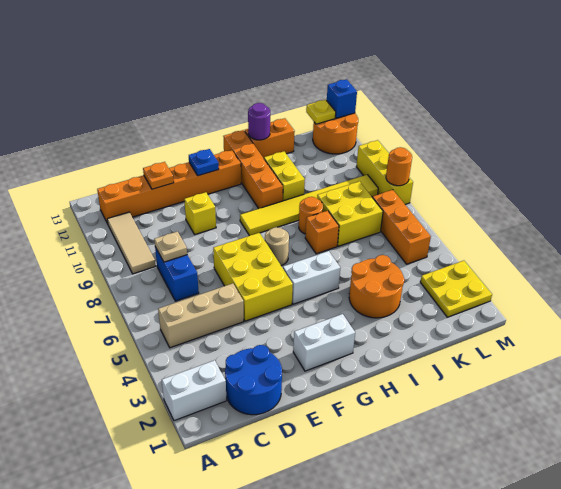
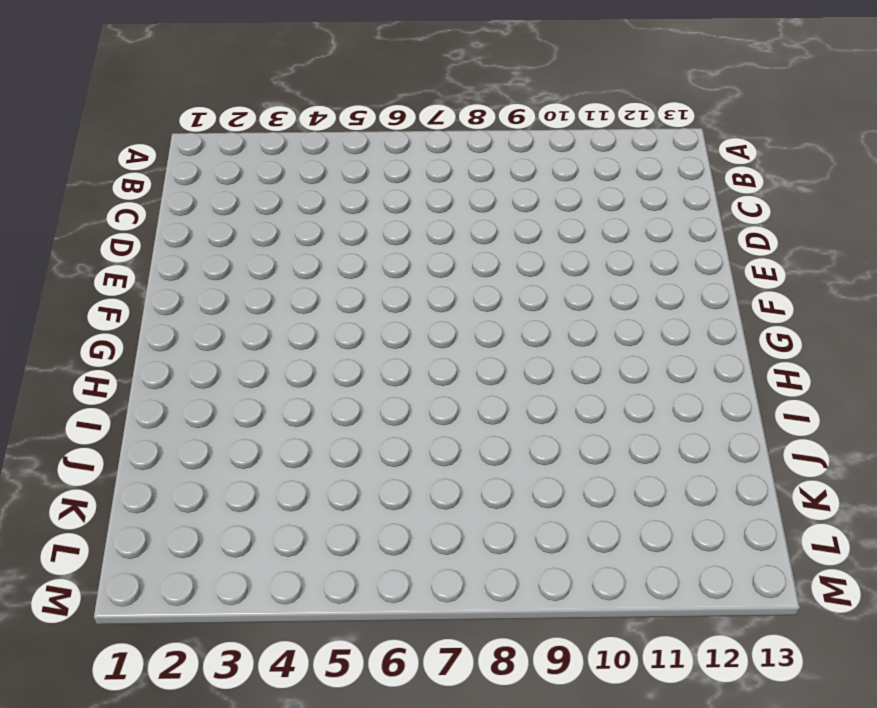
none -> white brick A2:B2 level 1
none -> tan brick B5:D5 level 1
none -> tan tile B9:B11 level 1
none -> orange brick B12:G12 level 1

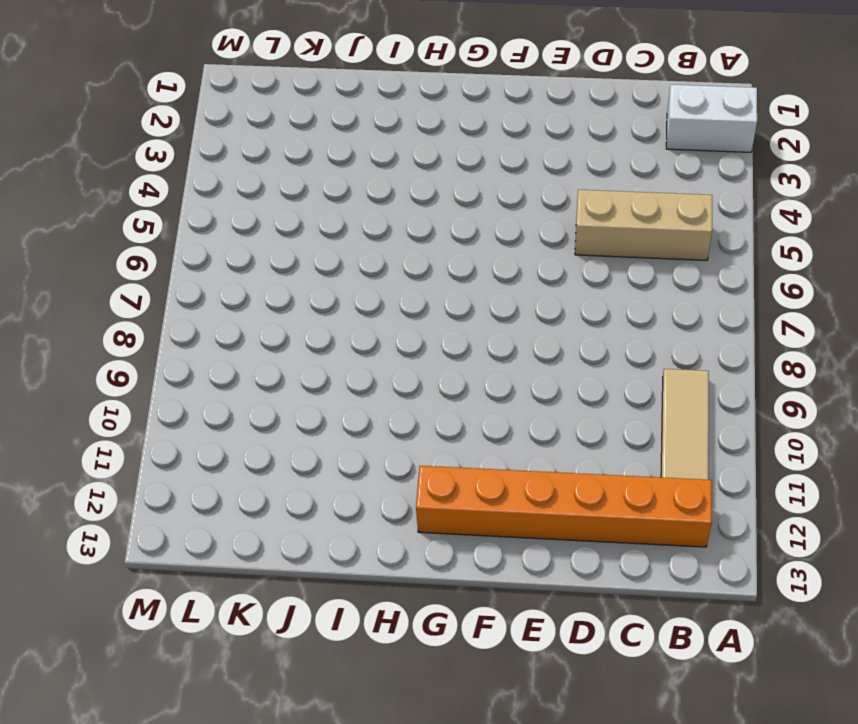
none -> blue round brick C1:D2 level 1
none -> blue brick C7:C8 level 1
none -> yellow brick E5:F7 level 1
none -> yellow brick E10 level 1

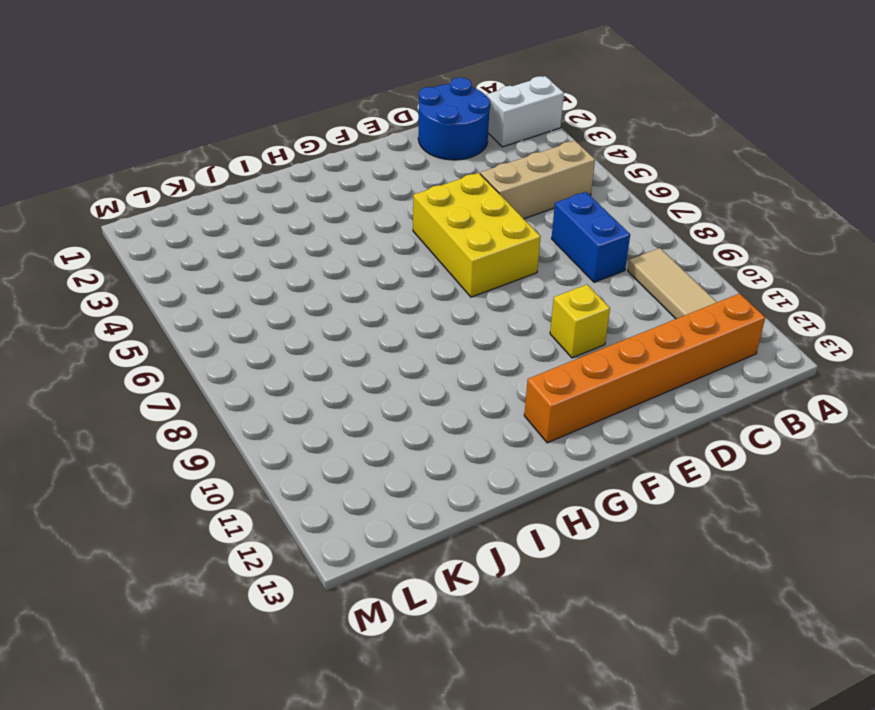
none -> white brick F2:G2 level 1
none -> white brick G5:H5 level 1
none -> tan round brick G7 level 1
none -> yellow tile G9:L9 level 1

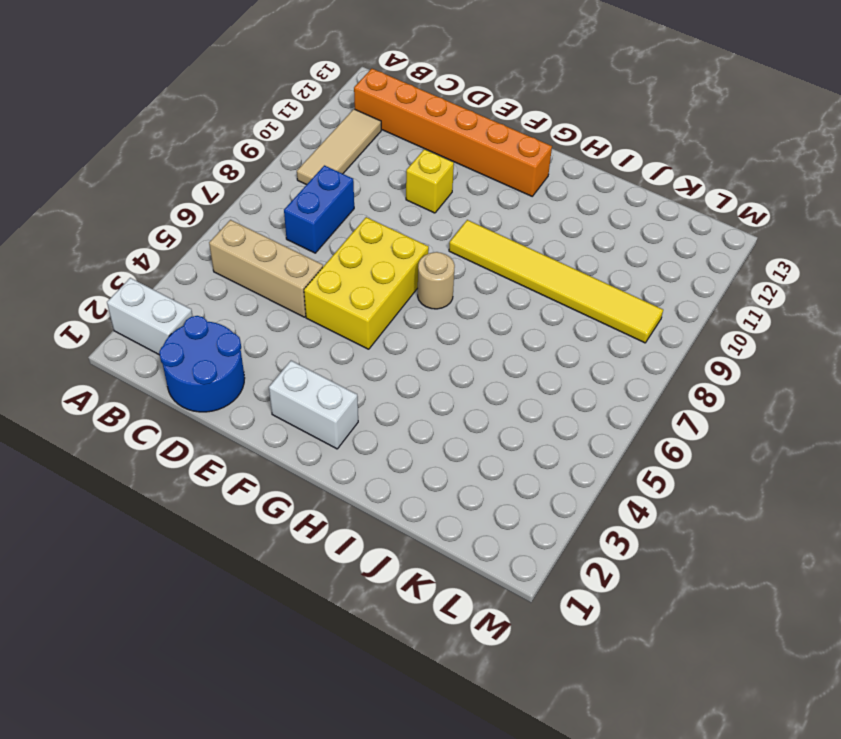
none -> white brick G5:H5 level 1
none -> orange brick H10:H13 level 1
none -> orange round brick I3:J4 level 1
none -> orange brick I7 level 1

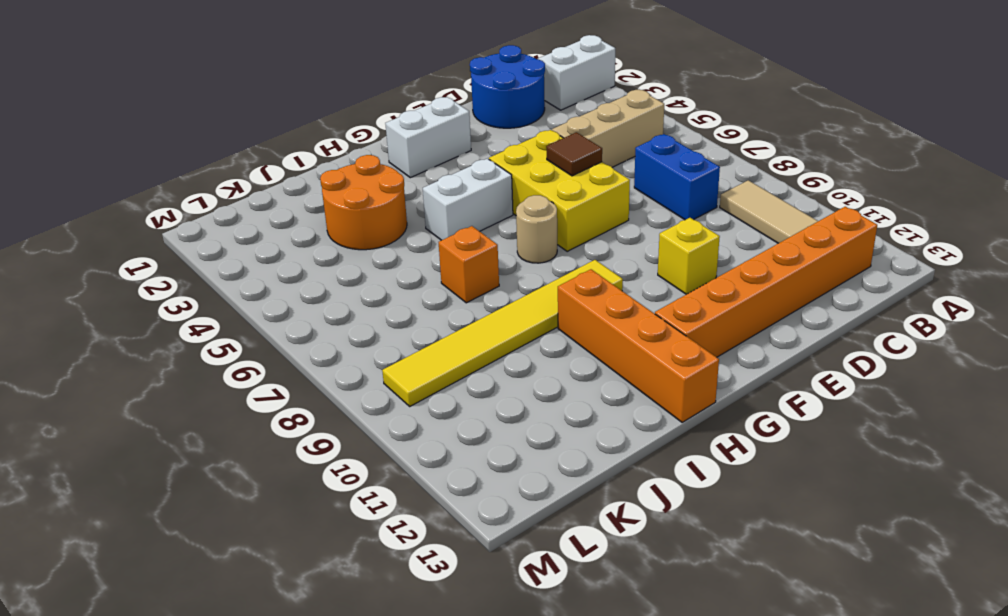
brown tile E6 level 2 -> none
none -> orange round brick I8 level 1
none -> yellow brick I10:I11 level 1
none -> orange brick I13:J13 level 1
none -> yellow brick J7:K8 level 1

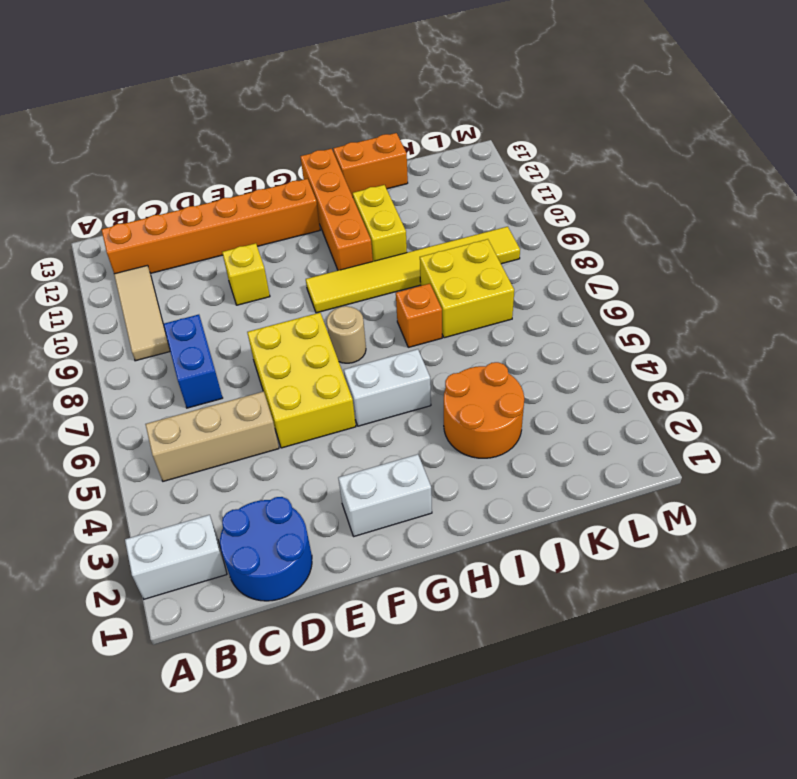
none -> orange round brick I8 level 1
none -> yellow plate L2:M3 level 1
none -> orange brick L5:L7 level 1
none -> orange round brick L12:M13 level 1

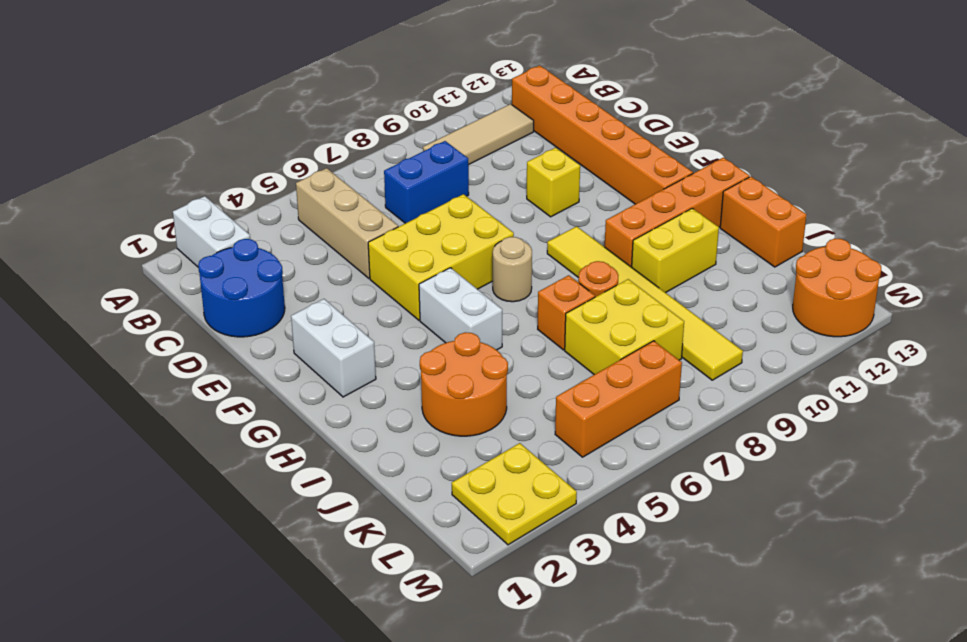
none -> yellow brick M8:M10 level 1
none -> tan plate C8 level 2
none -> orange plate D12 level 2
none -> blue plate F12 level 2

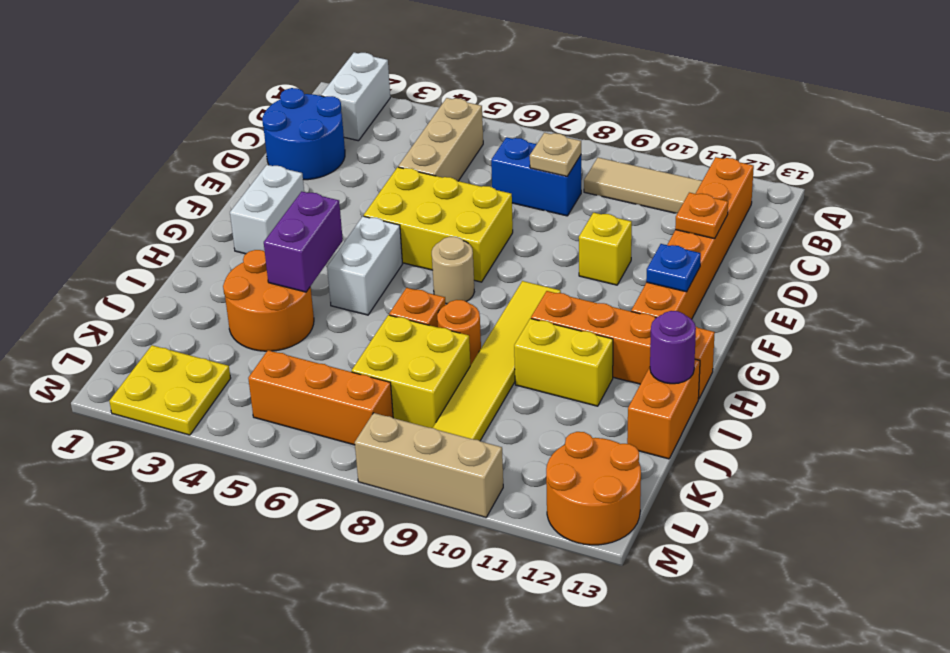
purple brick H4:I4 level 2 -> none
tan brick M8:M10 level 1 -> yellow brick M8:M10 level 1
none -> yellow plate L13 level 2
none -> orange round brick M8 level 2
none -> blue brick M13 level 2

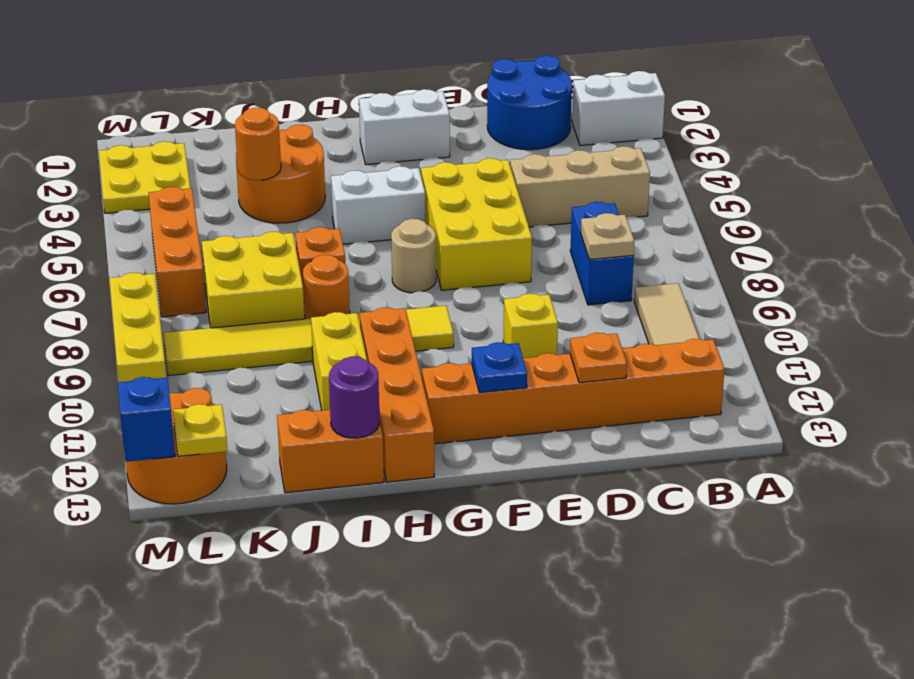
orange round brick J4 level 2 -> orange round brick M8 level 2

